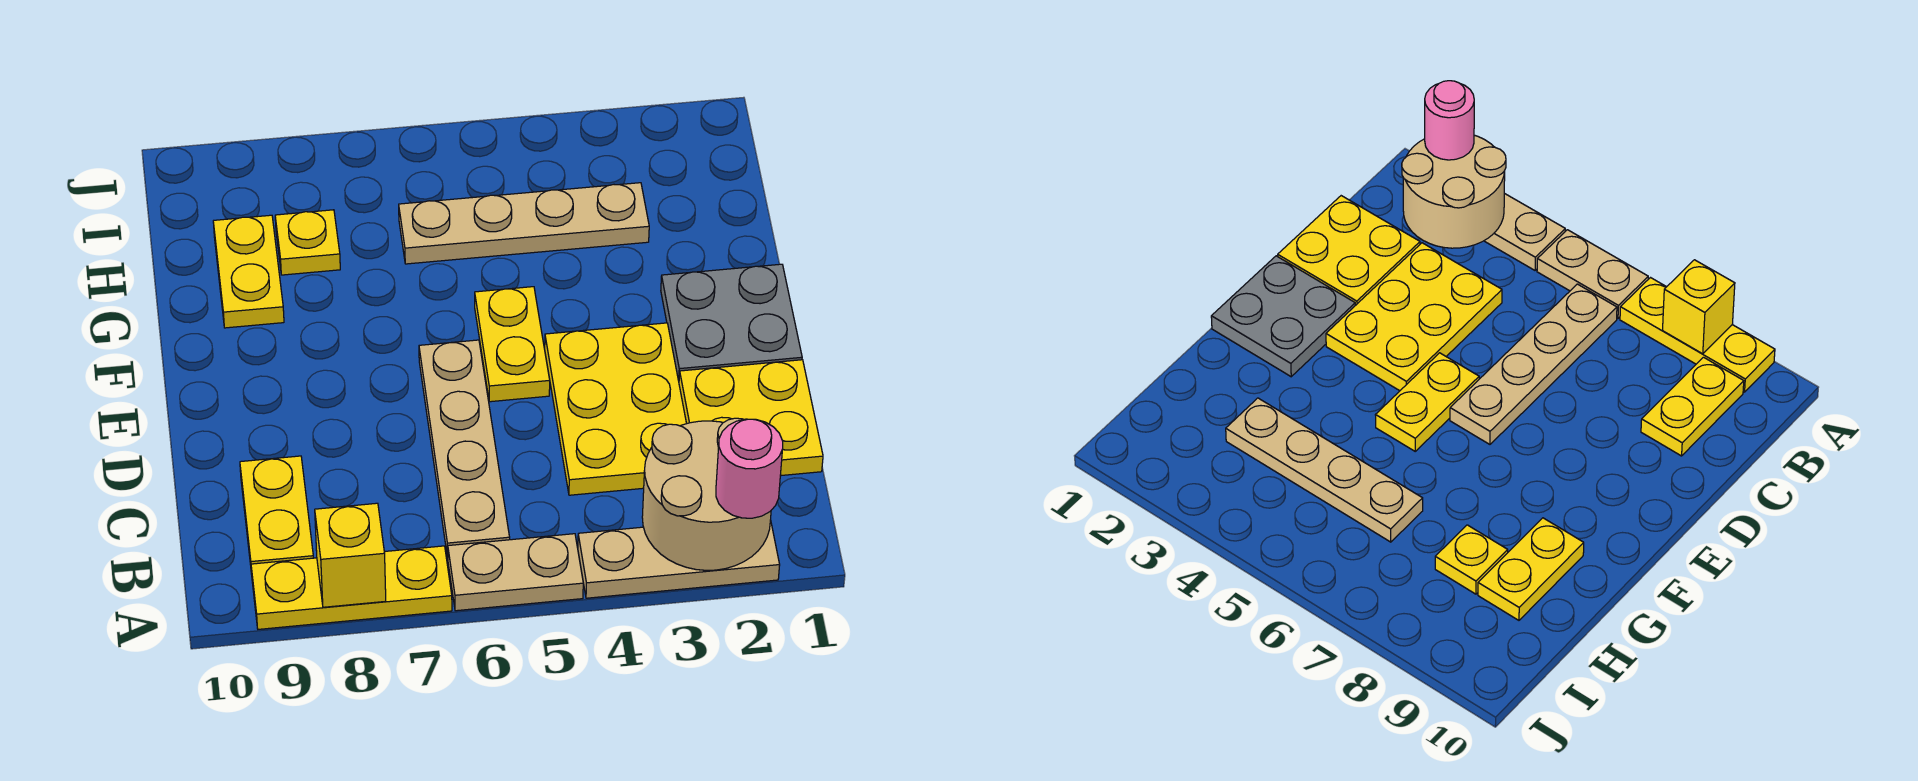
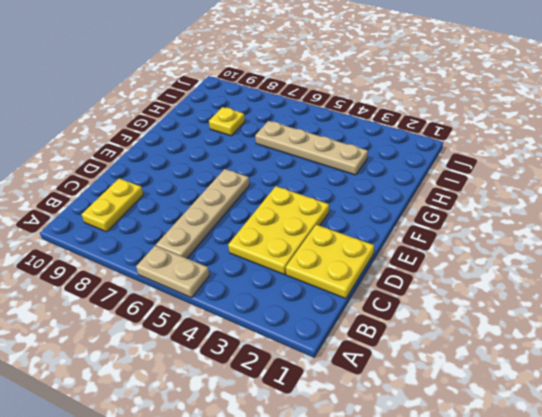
none -> tan plate A2:A4 level 1
none -> yellow plate A7:A9 level 1
none -> grey plate E1:F2 level 1

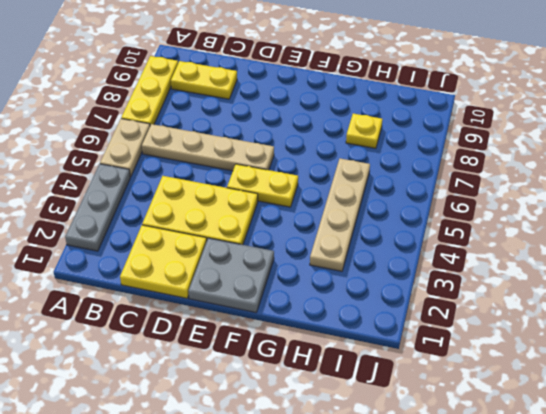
grey plate A2:A4 level 1 -> tan plate A2:A4 level 1
none -> yellow plate G9:H9 level 1
none -> tan round brick A2:B3 level 2
none -> yellow brick A8 level 2

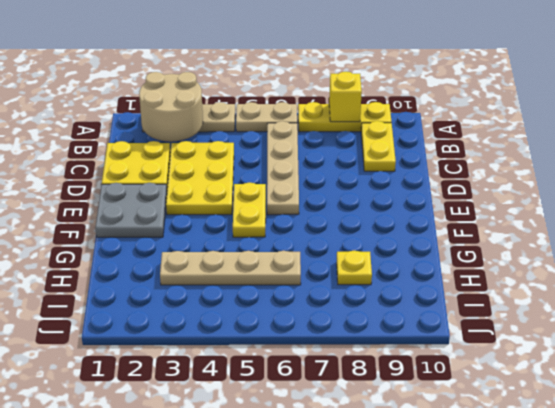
none -> yellow plate G9:H9 level 1
none -> pink round brick A2 level 3

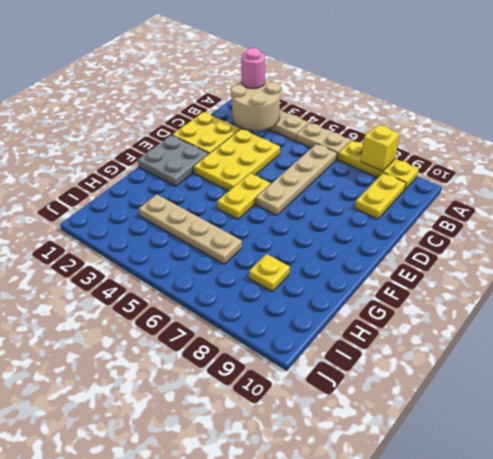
none -> yellow plate G9:H9 level 1

